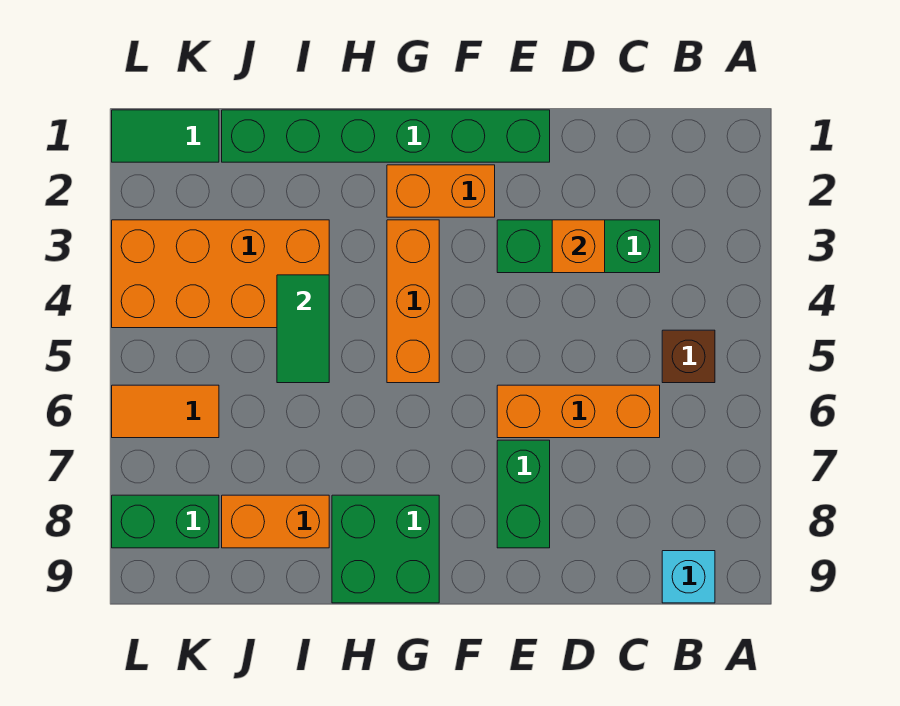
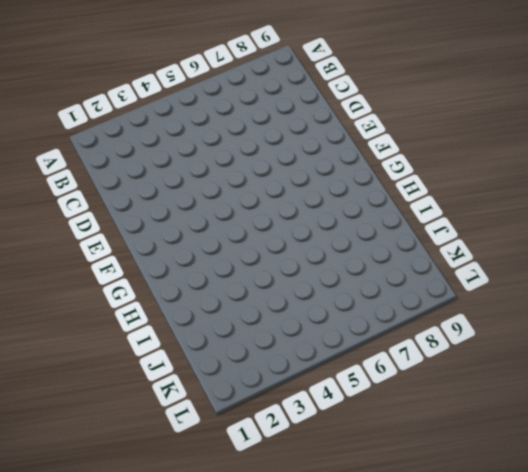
none -> brown brick B5 level 1
none -> cyan brick B9 level 1
none -> green brick C3:E3 level 1

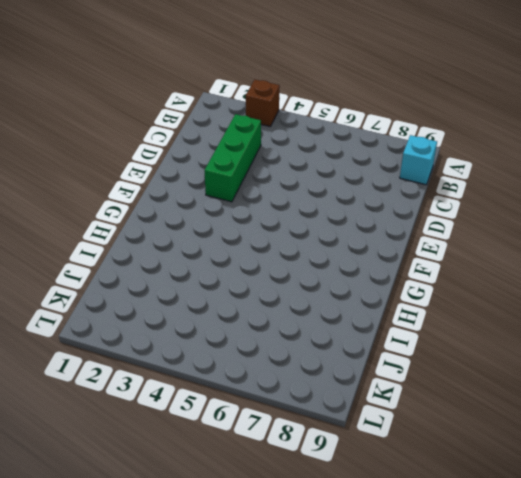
brown brick A3 level 1 -> brown brick B5 level 1
none -> orange brick C6:E6 level 1
none -> green brick E1:J1 level 1
none -> green brick E7:E8 level 1

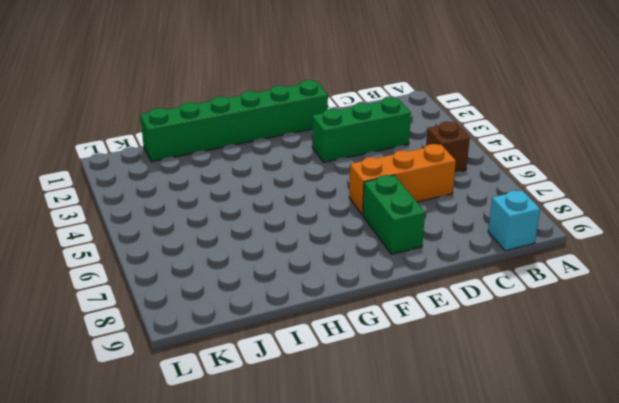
none -> orange brick F2:G2 level 1
none -> orange brick G3:G5 level 1
none -> green brick G8:H9 level 1

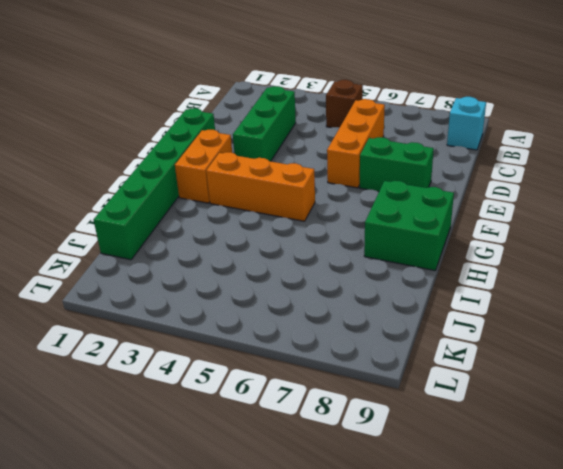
none -> orange brick I3:L4 level 1
none -> orange brick I8:J8 level 1
none -> green tile K1:L1 level 1

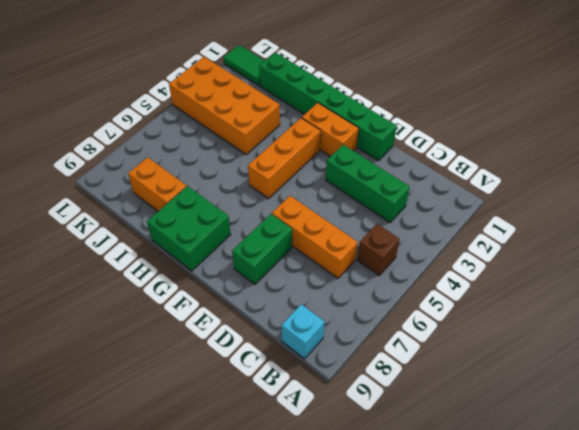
none -> orange tile K6:L6 level 1
none -> green brick K8:L8 level 1
none -> orange brick D3 level 2

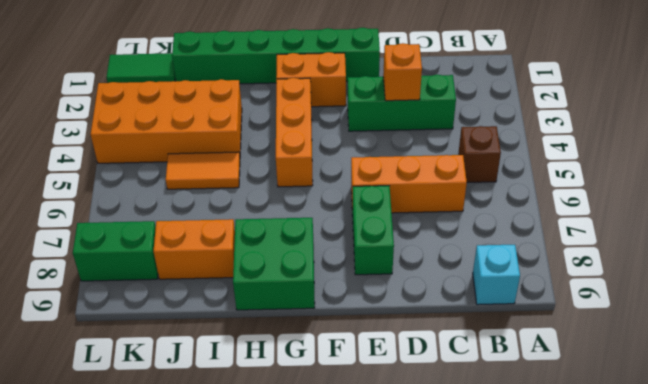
orange tile I5:J5 level 1 -> orange tile K6:L6 level 1
none -> green tile I4:I5 level 2

